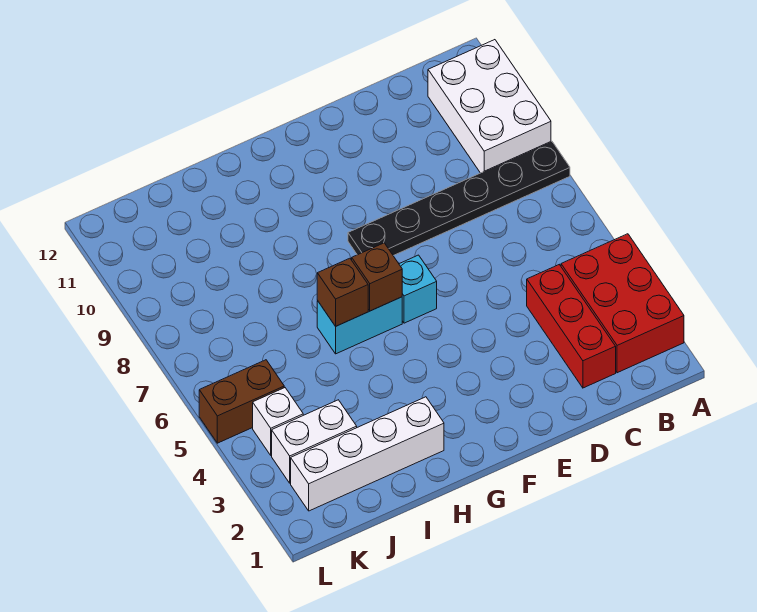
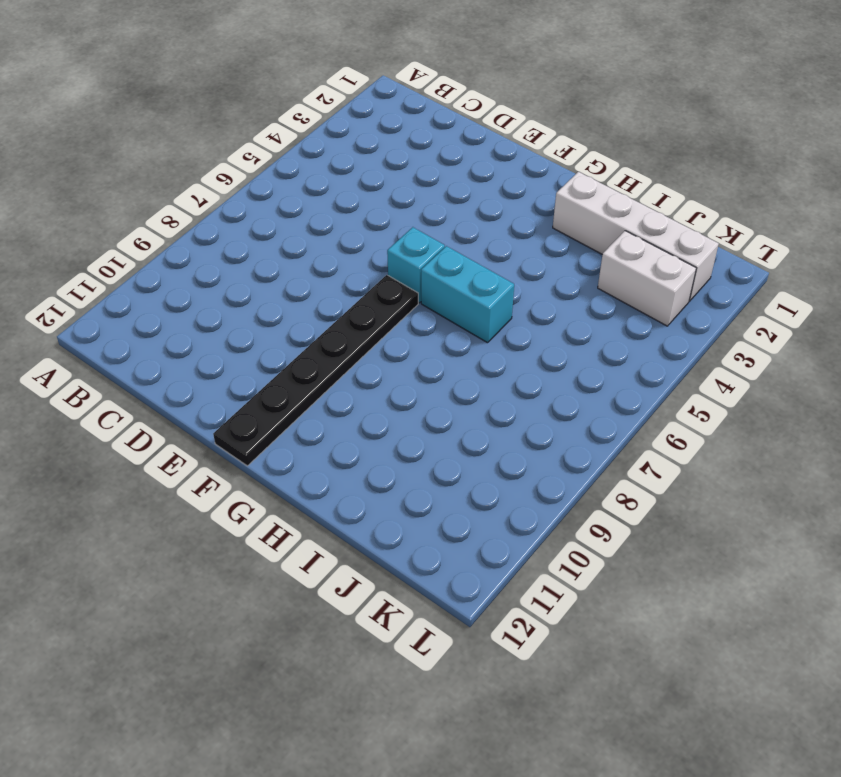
black plate F7:F12 level 1 -> black plate A8:F8 level 1
none -> red brick A2:B4 level 1
none -> white brick A9:B11 level 1
none -> red brick C2:C4 level 1

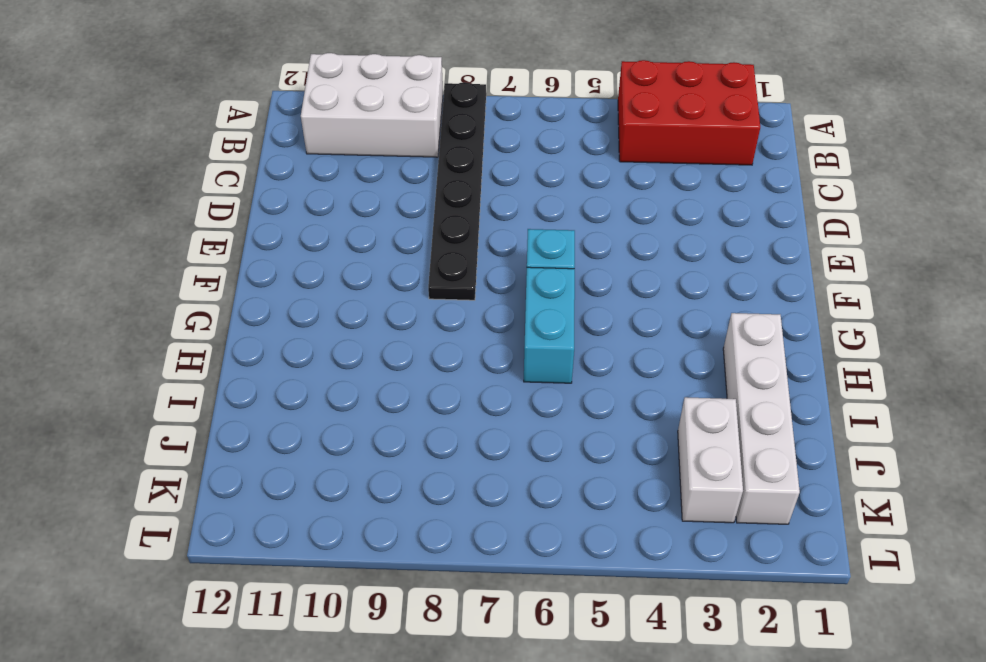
none -> red brick C2:C4 level 1
none -> white brick K4 level 1
none -> brown brick K5:L5 level 1

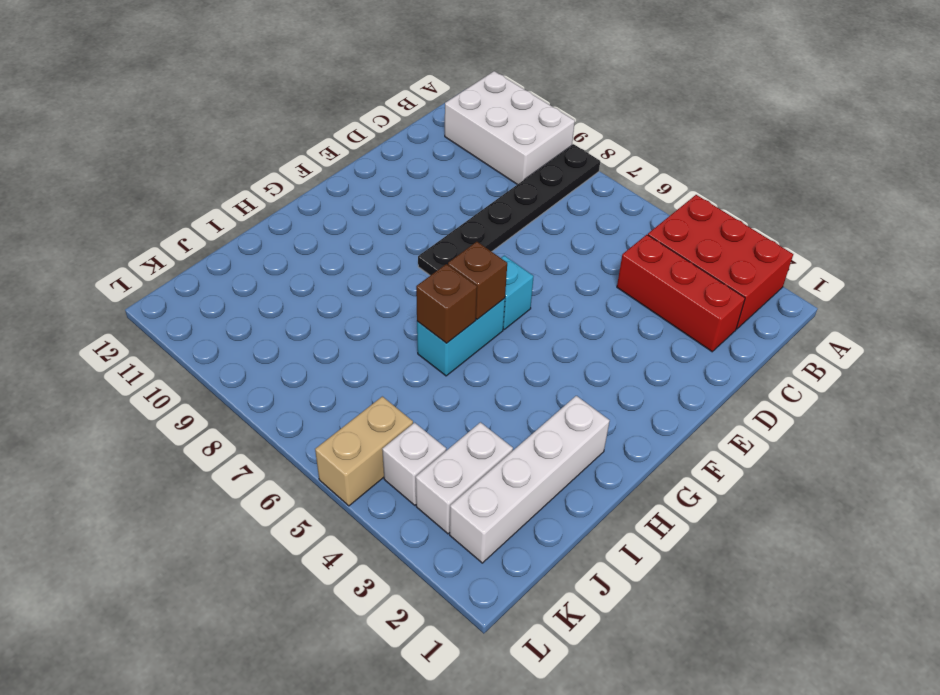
tan brick K5:L5 level 1 -> brown brick K5:L5 level 1

